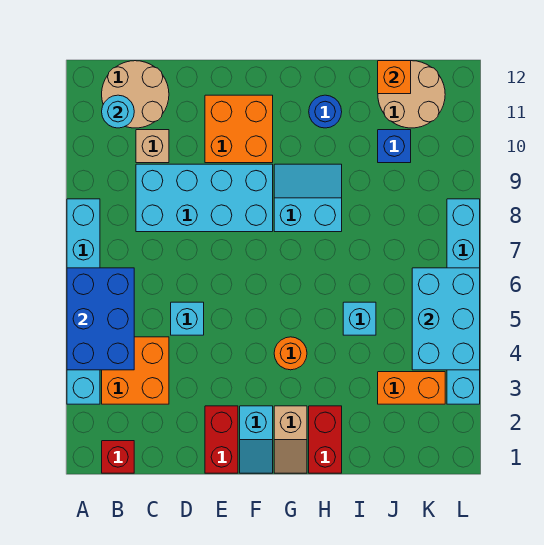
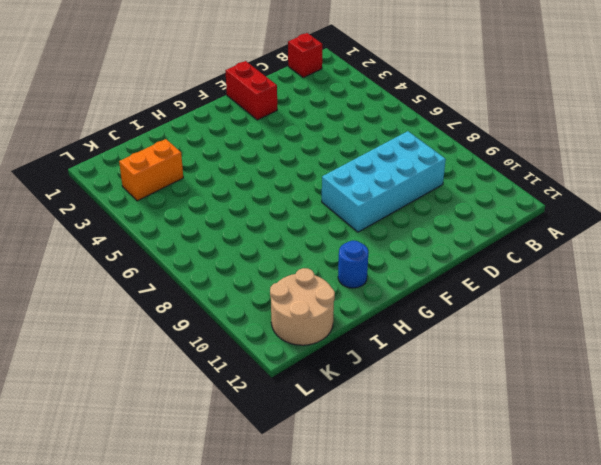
none -> cyan brick A3:A8 level 1
none -> orange brick B3:C4 level 1
none -> tan round brick B11:C12 level 1

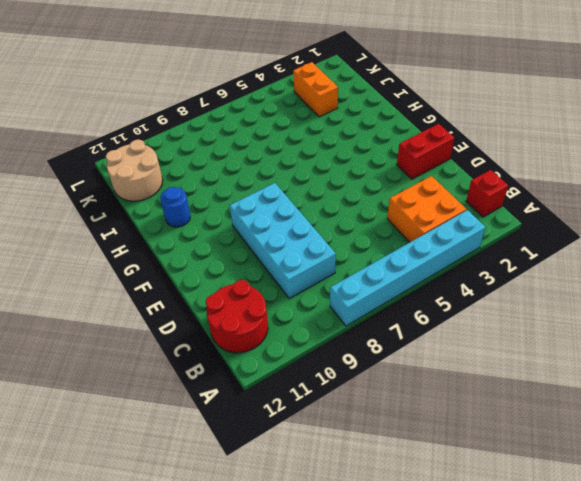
red round brick B11:C12 level 1 -> tan round brick B11:C12 level 1
none -> tan brick C10 level 1
none -> cyan brick D5 level 1
none -> orange brick E10:F11 level 1

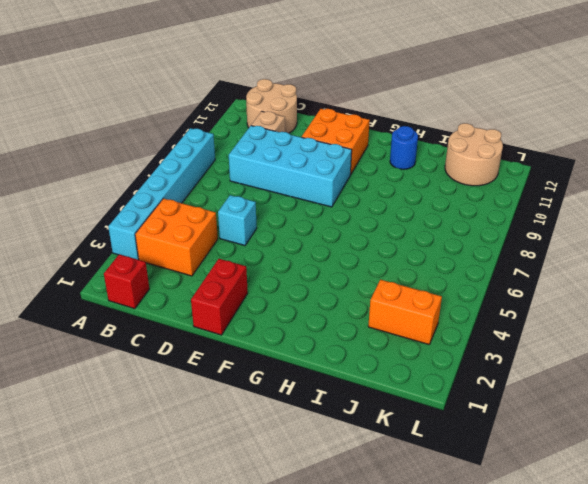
none -> cyan slope F1:F2 level 1 top 2
none -> tan slope G1:G2 level 1 top 2
none -> orange round brick G4 level 1

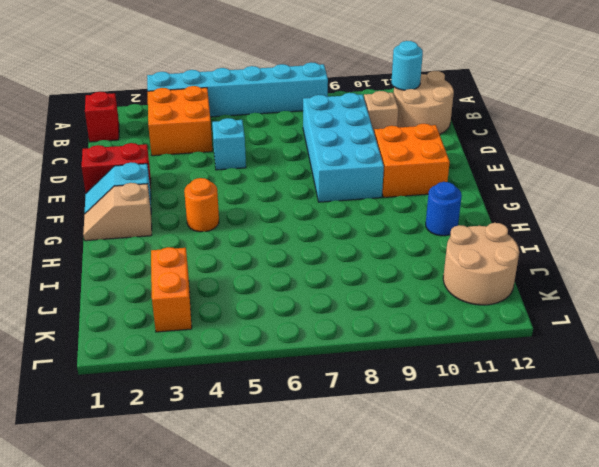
none -> cyan slope G8:H9 level 1 top 8
none -> red brick H1:H2 level 1
none -> cyan brick I5 level 1

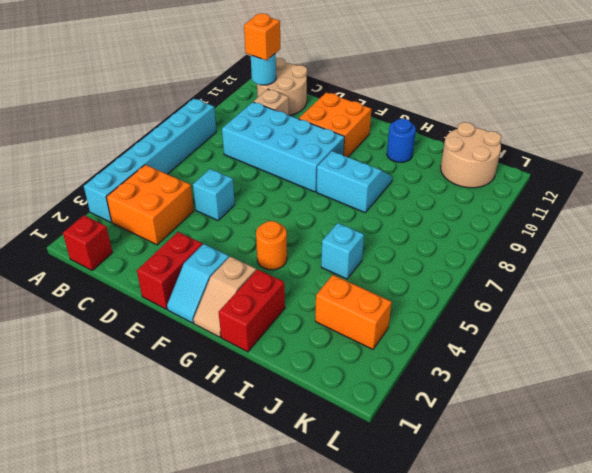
orange brick B11 level 3 -> orange brick J12 level 2
none -> blue brick J10 level 1
none -> cyan brick L3:L8 level 1
none -> blue brick A4:B6 level 2

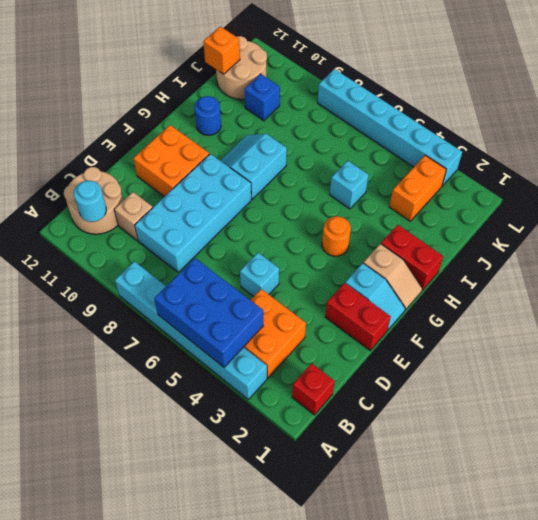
none -> cyan brick K4:L6 level 2

